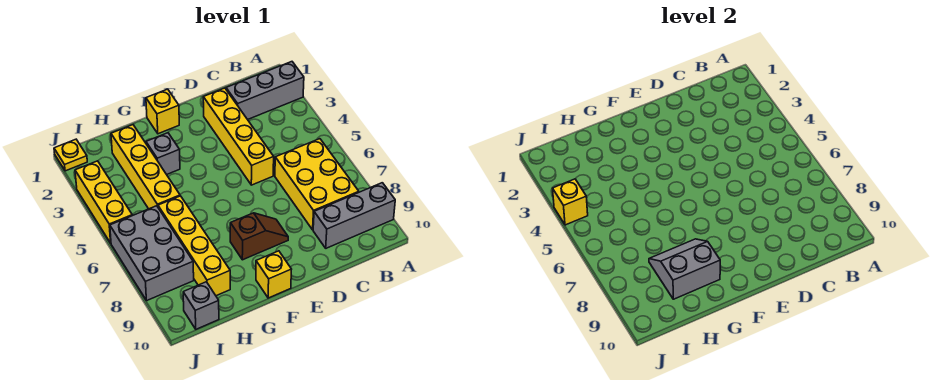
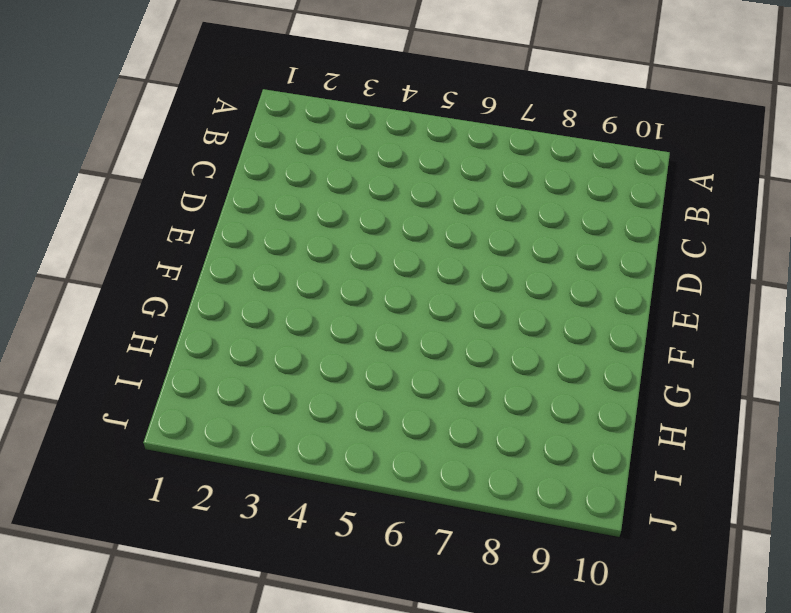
none -> grey brick A2:C2 level 1
none -> grey brick A9:C9 level 1
none -> yellow brick B6:C8 level 1

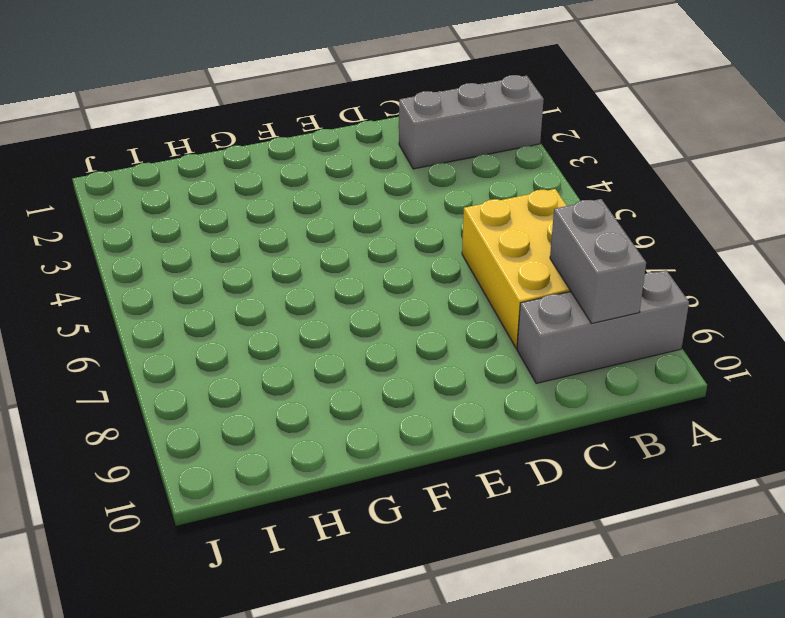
grey brick B8:B9 level 2 -> none
none -> yellow brick D2:D5 level 1
none -> brown slope E8:F8 level 1 top F
none -> yellow brick F1 level 1

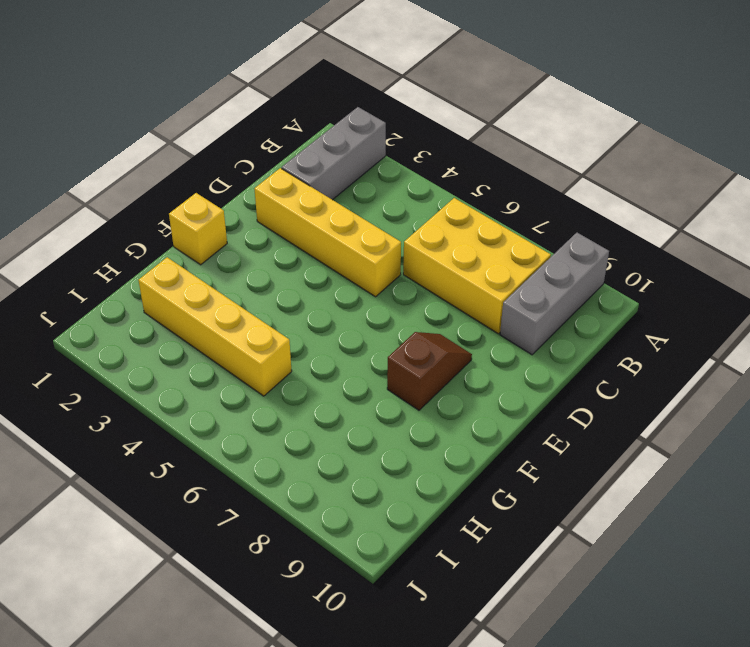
none -> yellow brick F10 level 1
none -> grey brick G3 level 1
none -> yellow brick H6:H9 level 1

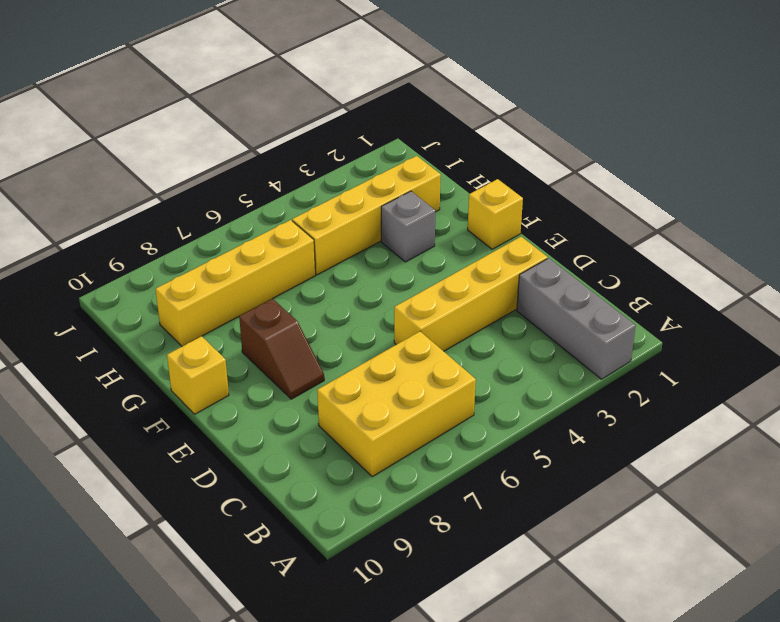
none -> grey brick A9:C9 level 1
none -> grey brick I6:J8 level 1
none -> grey brick I10 level 1

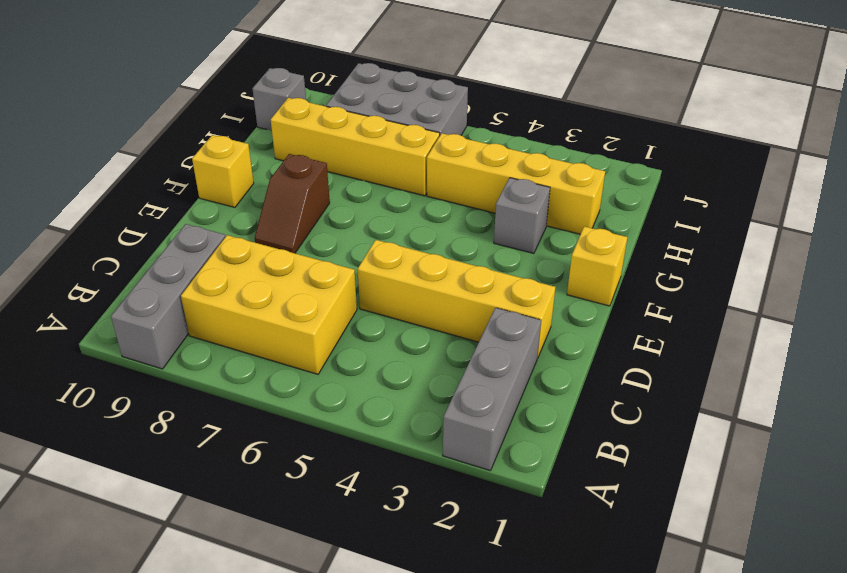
none -> yellow plate J1 level 1
none -> yellow brick J3:J5 level 1
none -> grey slope G8:H9 level 2 top 9

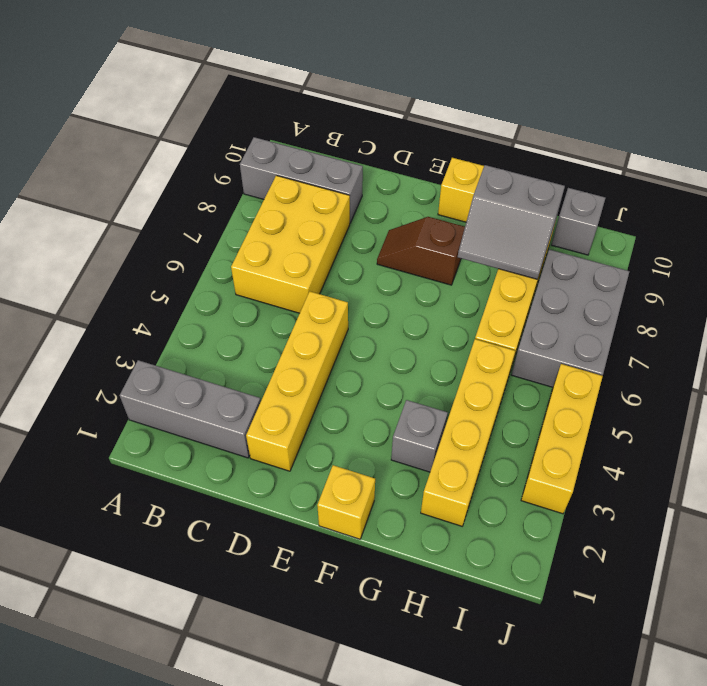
none -> yellow plate J1 level 1
none -> yellow brick J4 level 2

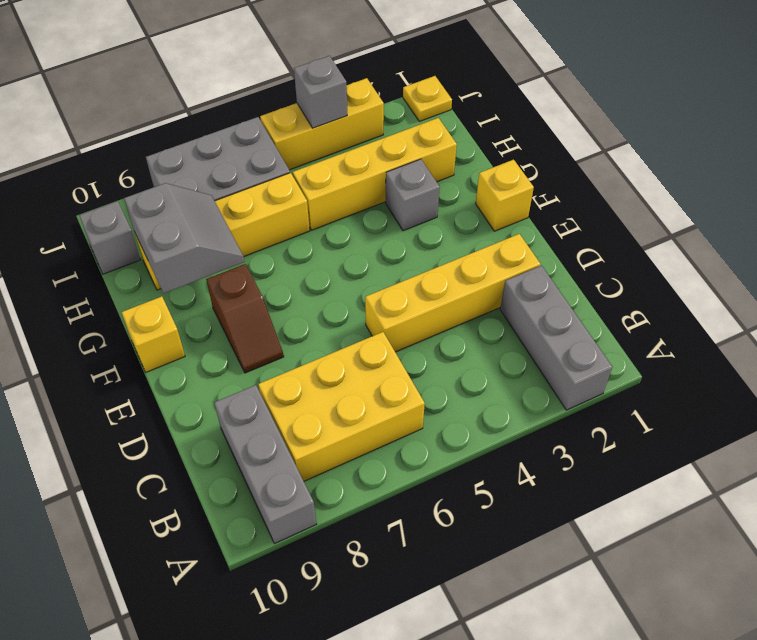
grey brick J4 level 2 -> yellow brick J4 level 2

